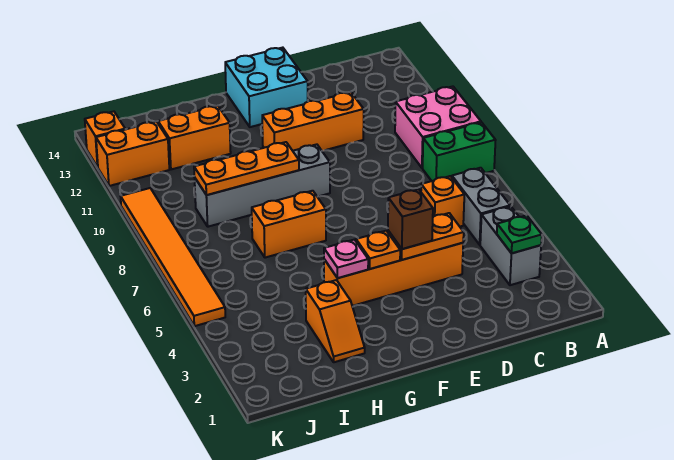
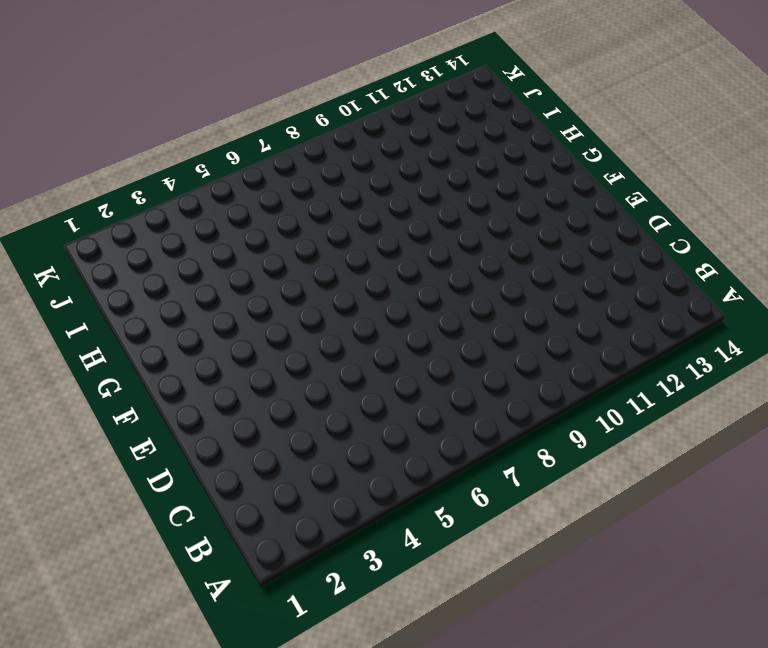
none -> green brick A8:B8 level 1
none -> pink brick A9:B10 level 1
none -> grey brick B3:B4 level 1

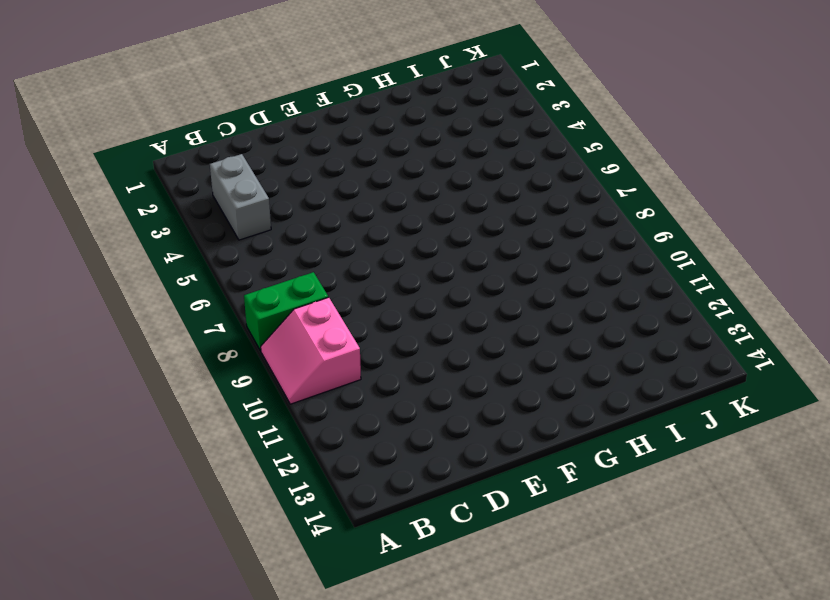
pink slope A9:B10 level 1 top B -> pink brick A9:B10 level 1
none -> grey brick B5:B6 level 1
none -> orange brick C6 level 1
none -> orange brick D4:G4 level 1

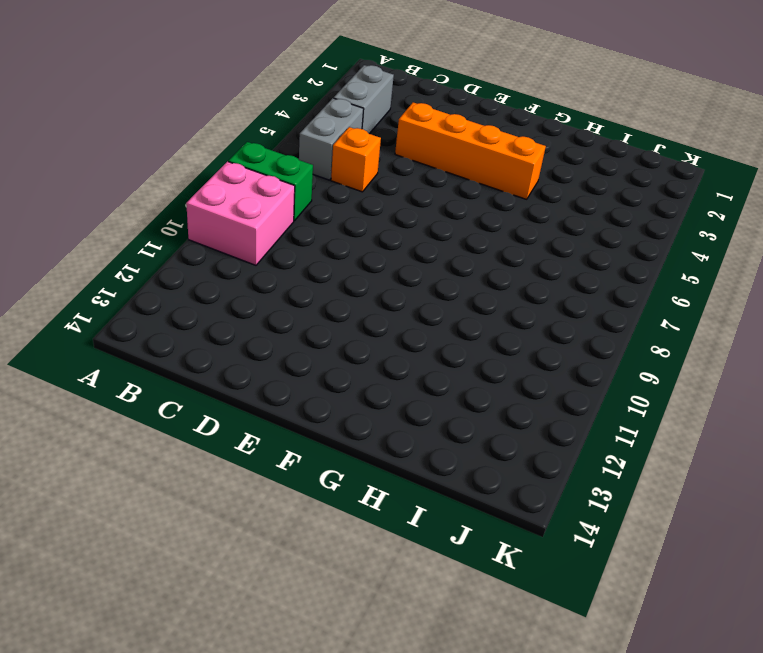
none -> orange brick D11:F11 level 1
none -> cyan brick E13:F14 level 1
none -> grey brick F9:I9 level 1

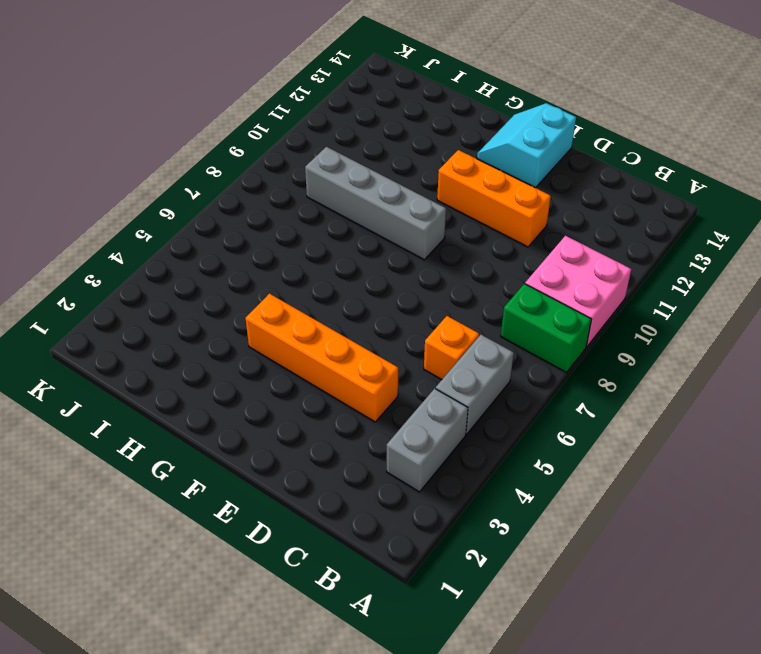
cyan slope E13:F14 level 1 top E -> cyan brick E13:F14 level 1
none -> orange brick G7:H7 level 1
none -> orange slope H2:H3 level 1 top 3
none -> orange brick H12:I12 level 1

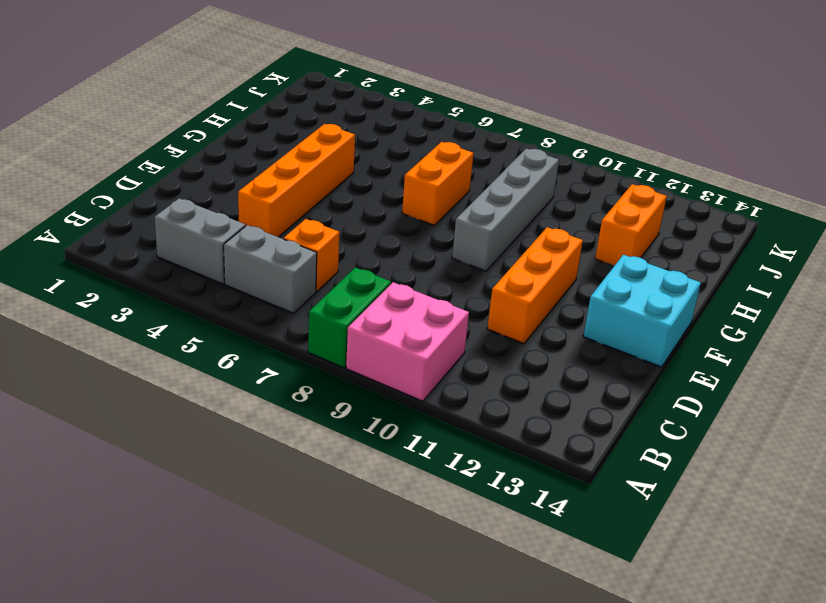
none -> orange slope H2:H3 level 1 top 3
none -> orange brick J12:K12 level 1
none -> orange tile K5:K10 level 1

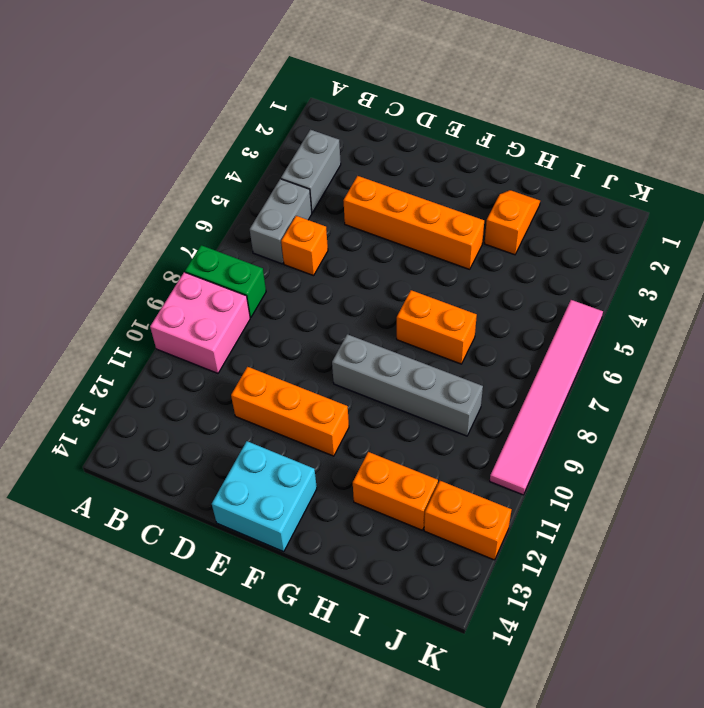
pink tile K5:K10 level 1 -> orange tile K5:K10 level 1
none -> orange brick K13 level 1
none -> green plate B3 level 2
none -> orange plate D4:E4 level 2

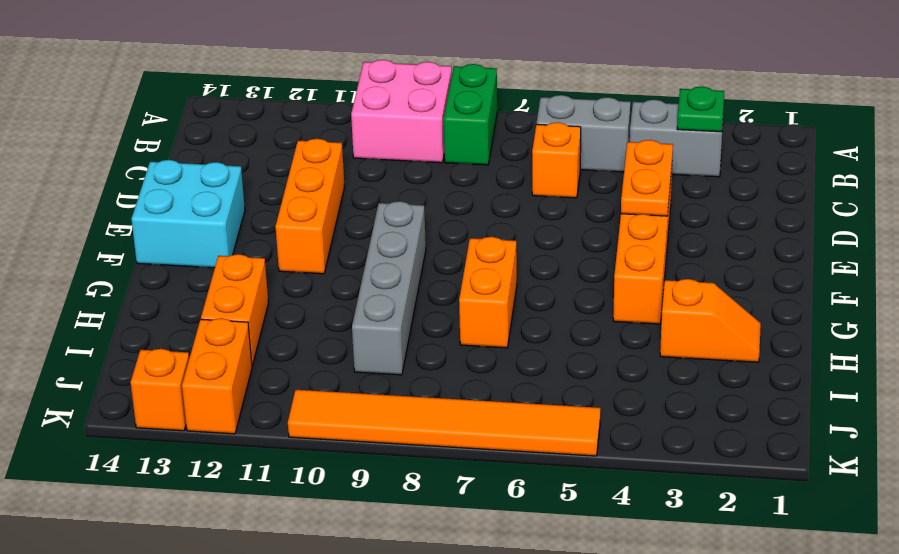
none -> orange plate F4 level 2
none -> pink plate G4 level 2
none -> orange plate G9:I9 level 2

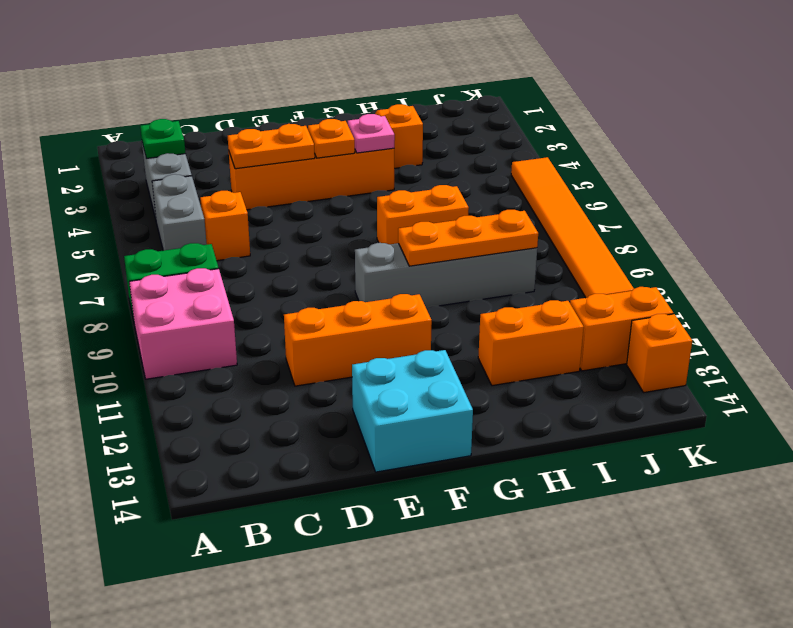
none -> brown brick E4 level 3

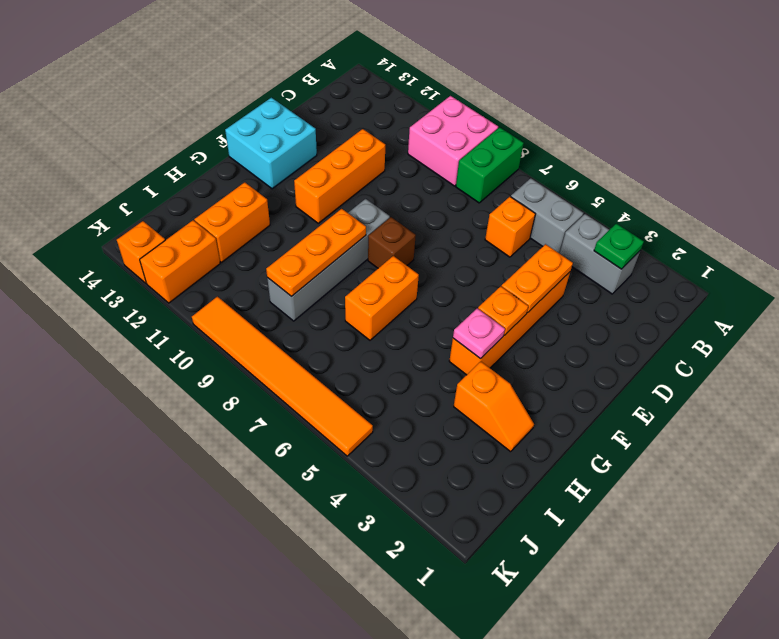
brown brick F8 level 1 -> brown brick E4 level 3

